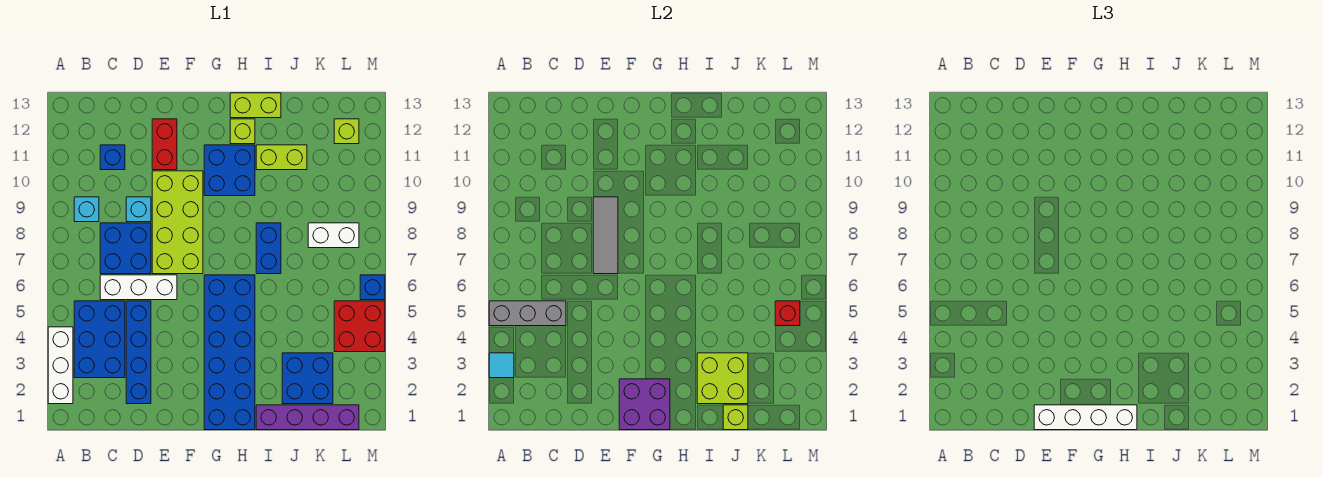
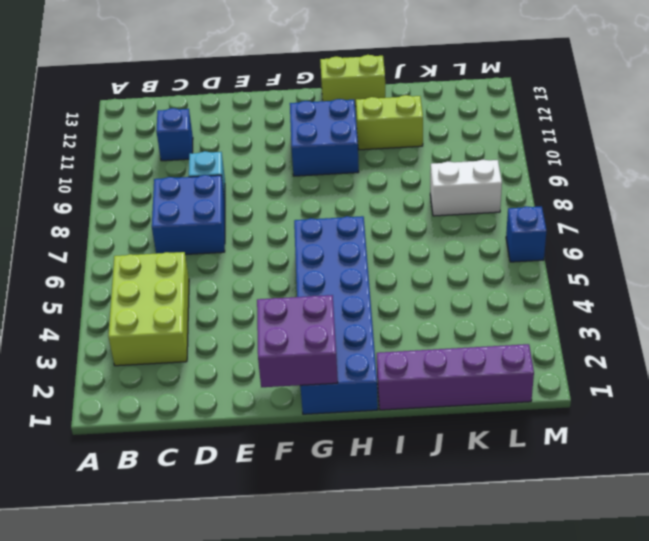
lime brick B3:C5 level 1 -> blue brick B3:C5 level 1
none -> white brick A2:A4 level 1
none -> cyan brick B9 level 1
none -> white brick C6:E6 level 1
none -> blue brick D2:D5 level 1

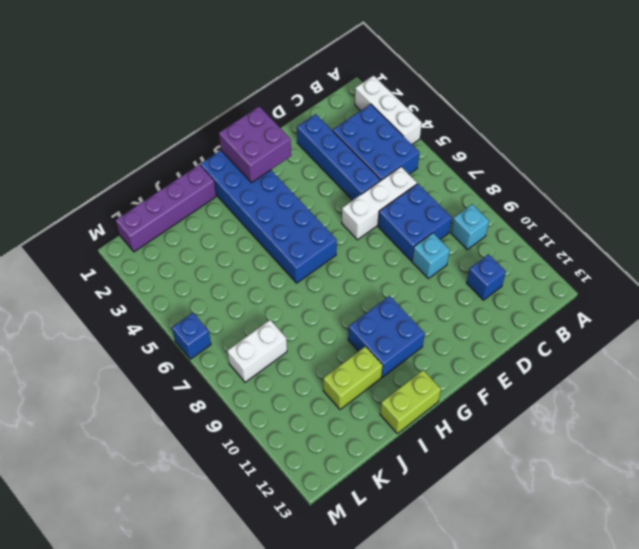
none -> lime brick E7:F10 level 1
none -> red brick E11:E12 level 1
none -> lime brick H12 level 1
none -> blue brick I7:I8 level 1

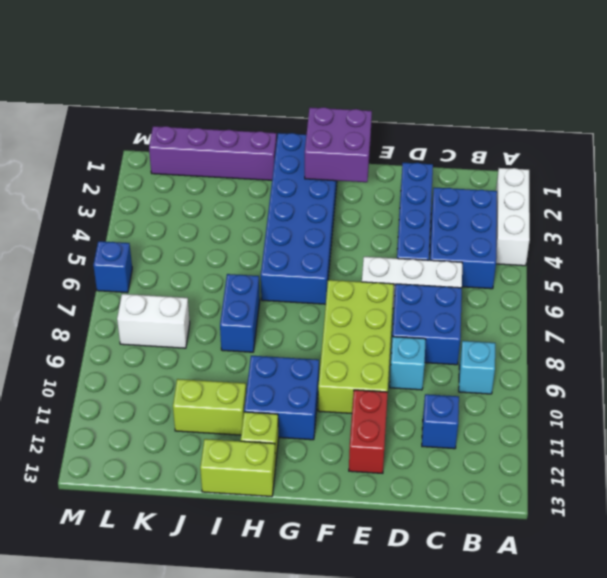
none -> blue brick J2:K3 level 1
none -> red brick L4:M5 level 1
none -> lime brick L12 level 1
none -> cyan tile A3 level 2

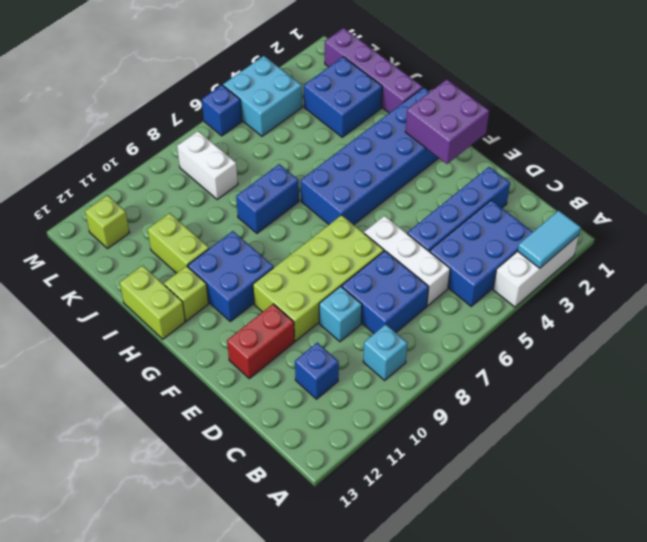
cyan tile A2:A3 level 2 -> cyan tile A3 level 2
cyan brick L4:M5 level 1 -> red brick L4:M5 level 1
none -> grey brick A5:C5 level 2
none -> grey tile E7:E9 level 2
none -> lime brick I2:J3 level 2
none -> lime brick J1 level 2

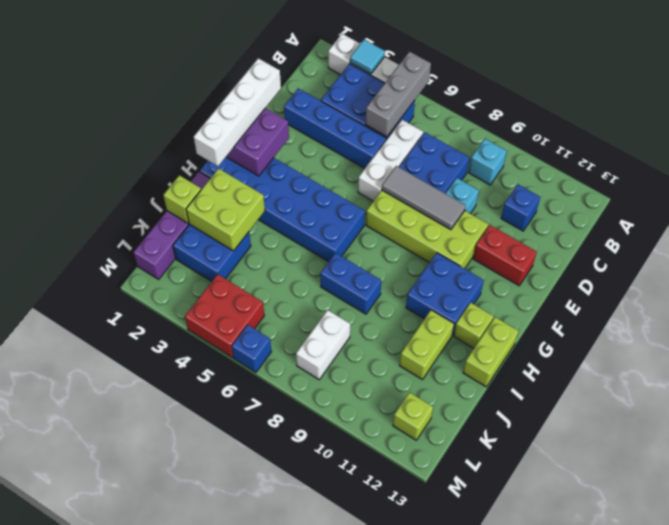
none -> red brick L5 level 2

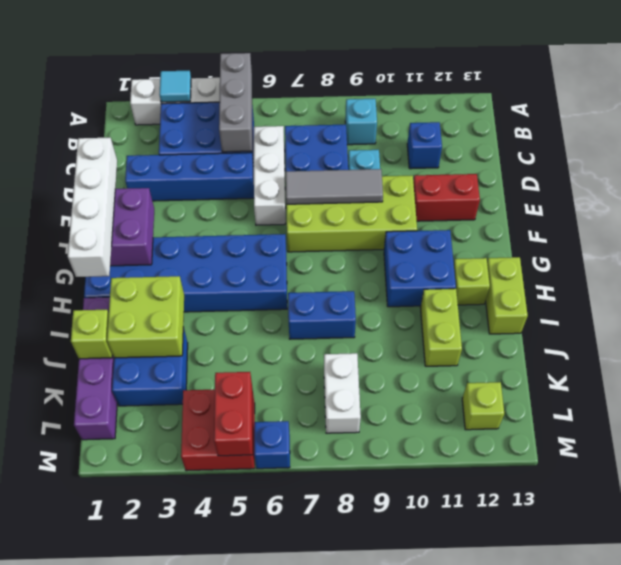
red brick L5:M5 level 2 -> red brick L5 level 2

